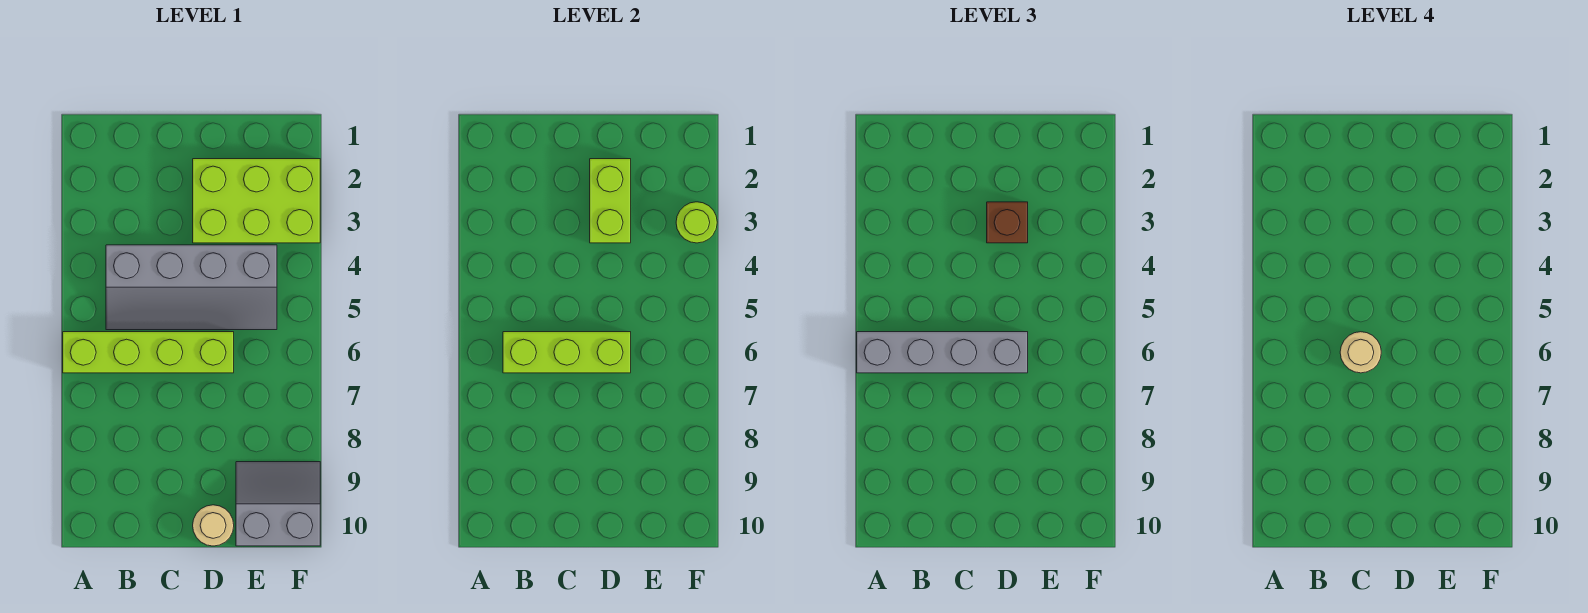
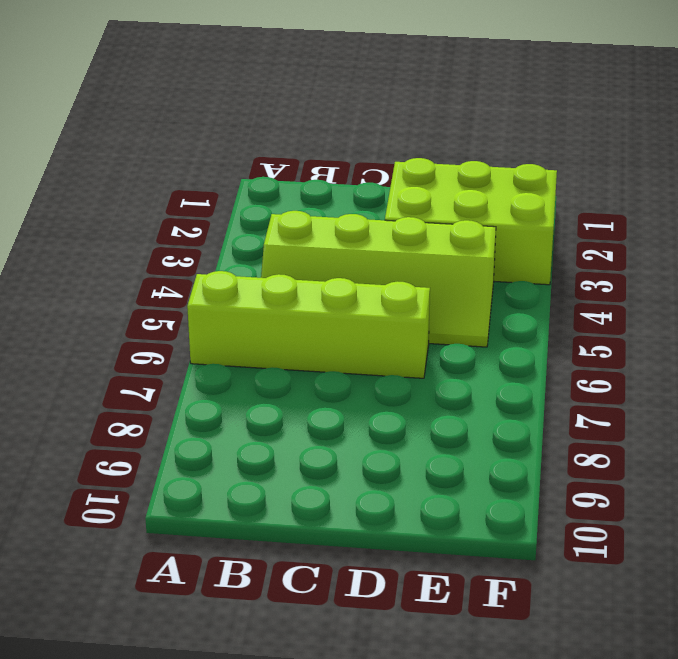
lime slope B4:E5 level 1 top 4 -> grey slope B4:E5 level 1 top 4
none -> tan round brick D10 level 1
none -> grey slope E9:F10 level 1 top 10

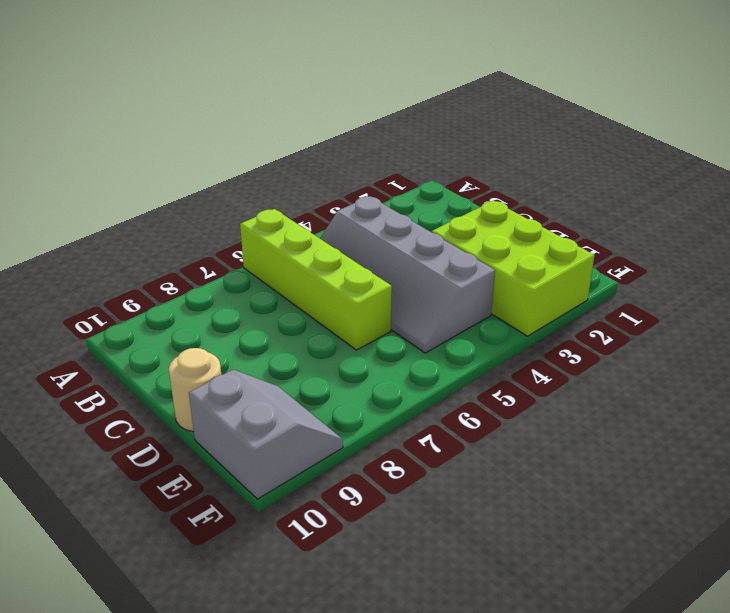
none -> lime brick B6:D6 level 2
none -> lime brick D2:D3 level 2

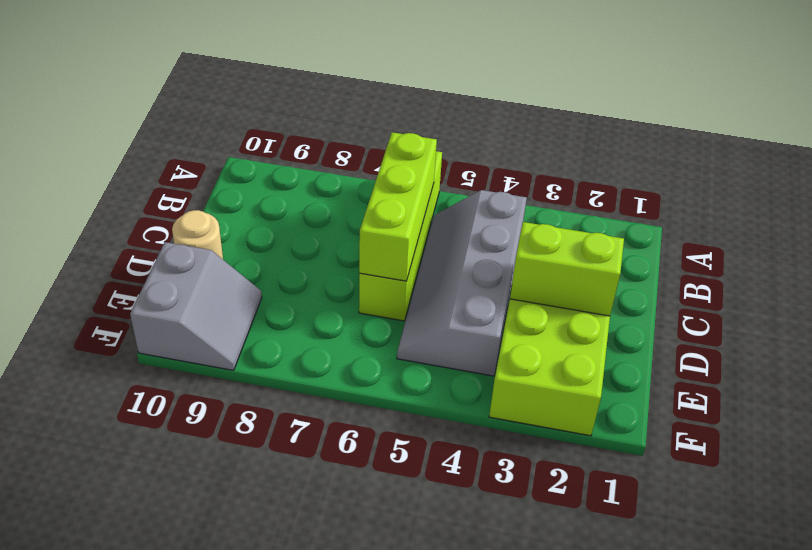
none -> lime round brick F3 level 2
none -> grey brick A6:D6 level 3

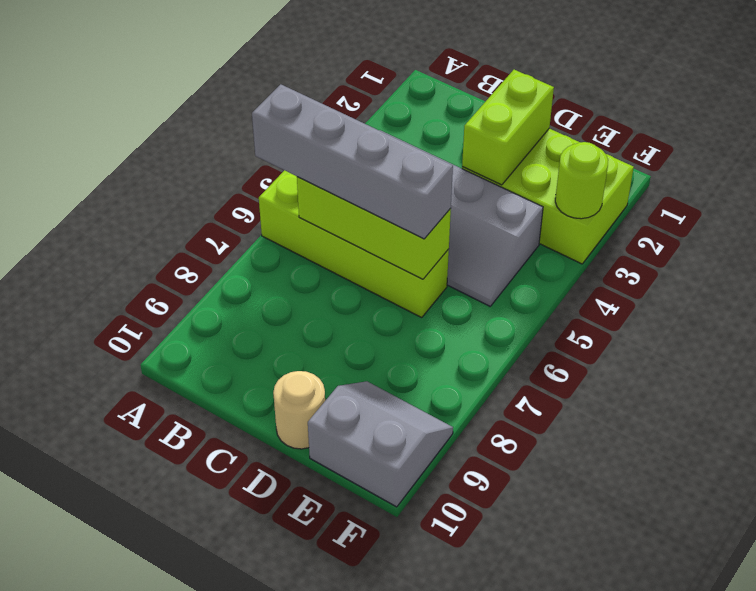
none -> brown brick D3 level 3
none -> tan round brick C6 level 4

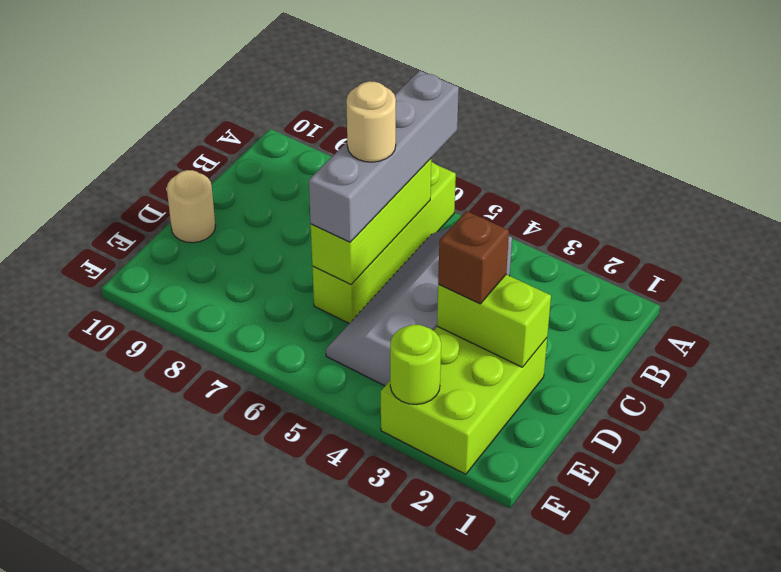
none -> grey slope E9:F10 level 1 top 10

